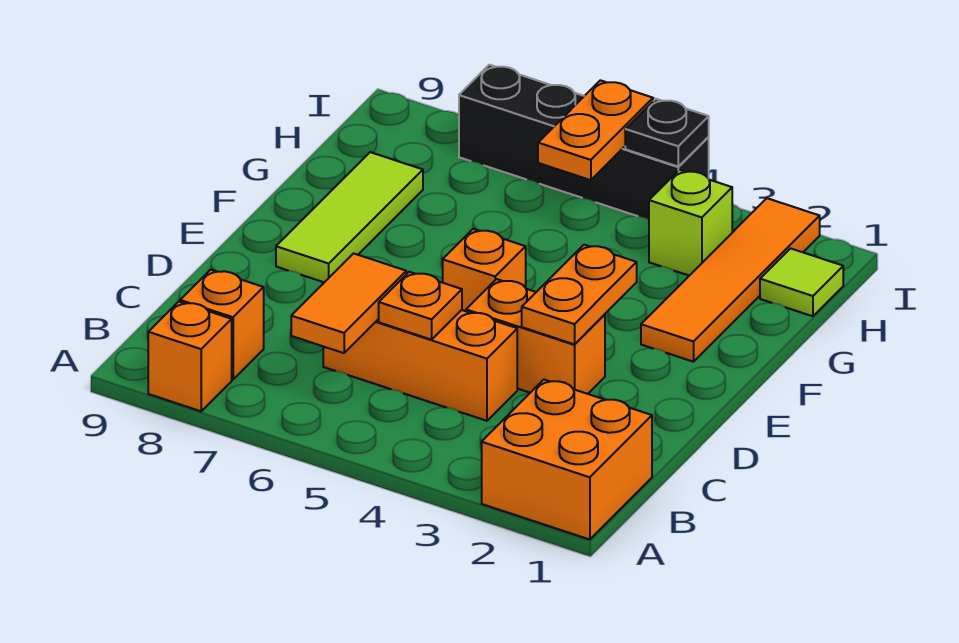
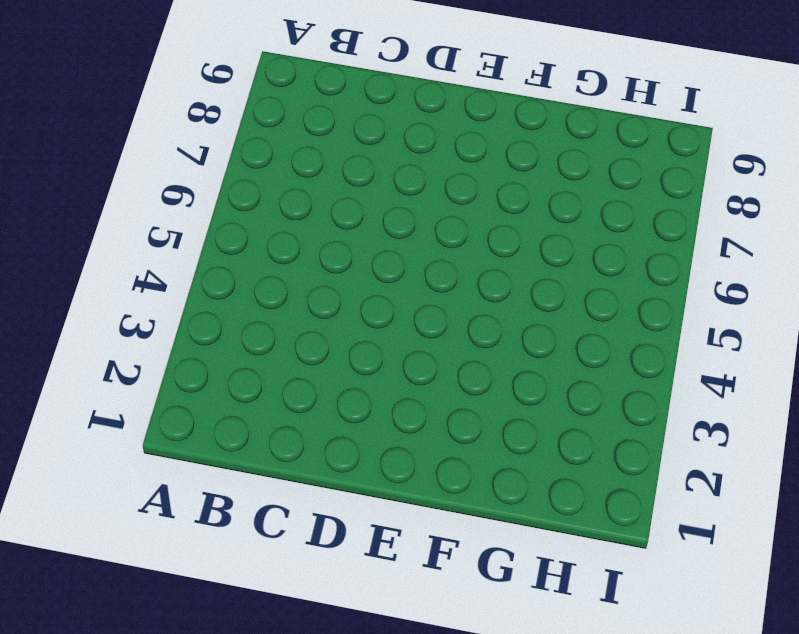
none -> orange brick A1:B2 level 1
none -> orange brick A8 level 1
none -> orange brick B8 level 1

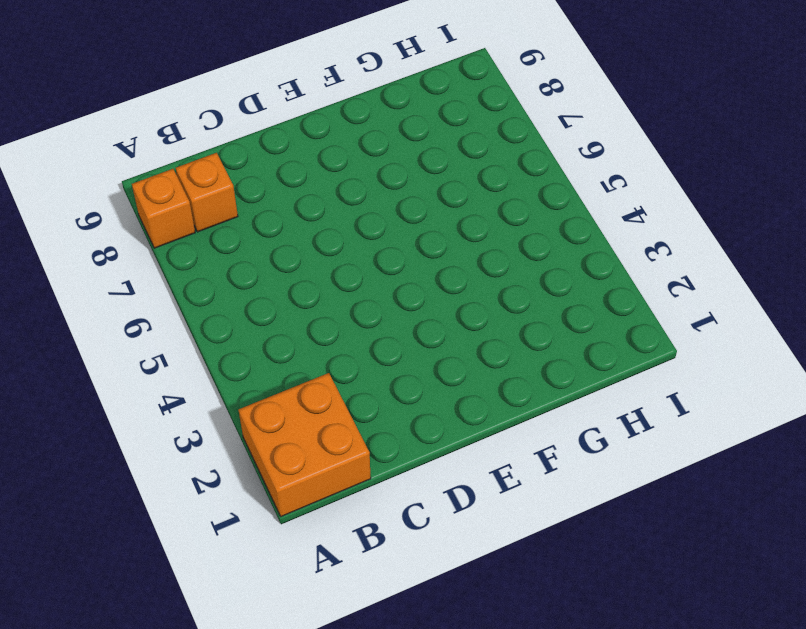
none -> orange brick C4:C6 level 1
none -> orange brick D3:D4 level 1
none -> orange brick E5 level 1

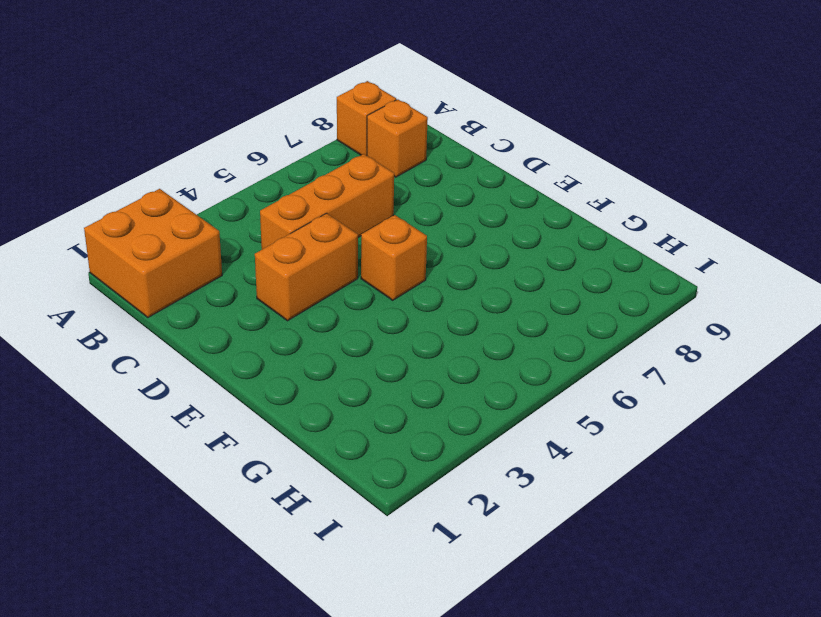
none -> lime tile E8:G8 level 1
none -> orange tile F2:I2 level 1
none -> lime tile H1 level 1

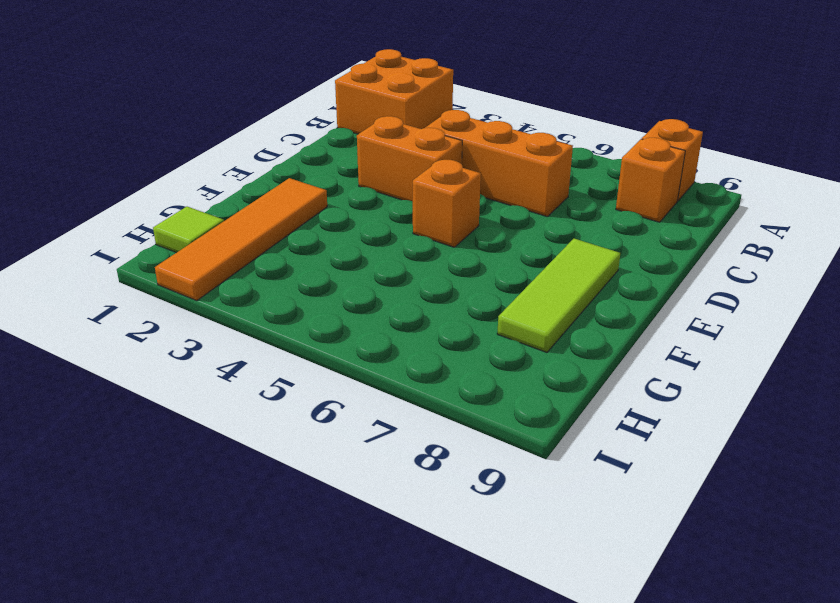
none -> lime brick H3 level 1
none -> black brick I4:I7 level 1
none -> orange tile B6:C6 level 2

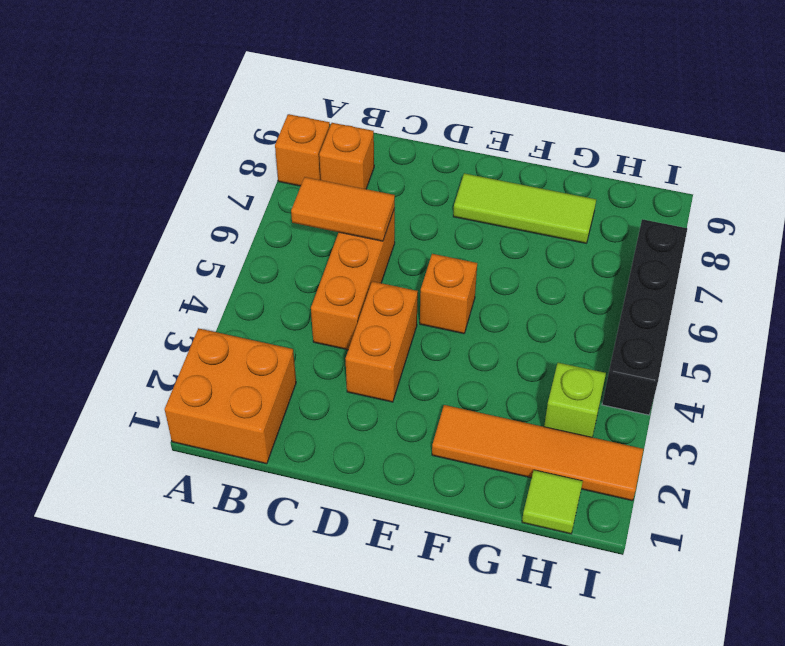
none -> orange plate C5 level 2
none -> orange plate D3:E3 level 2
none -> orange plate H5:I5 level 2

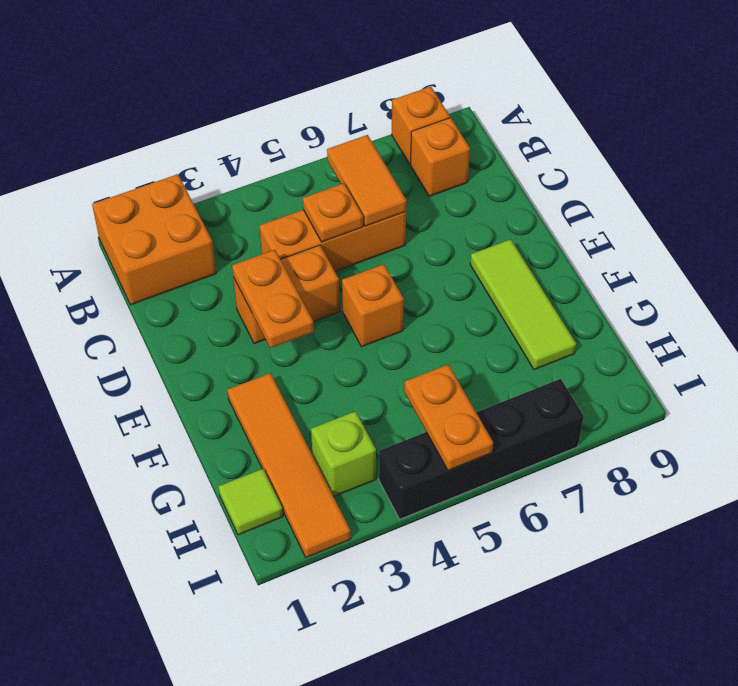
none -> black plate I4 level 2

